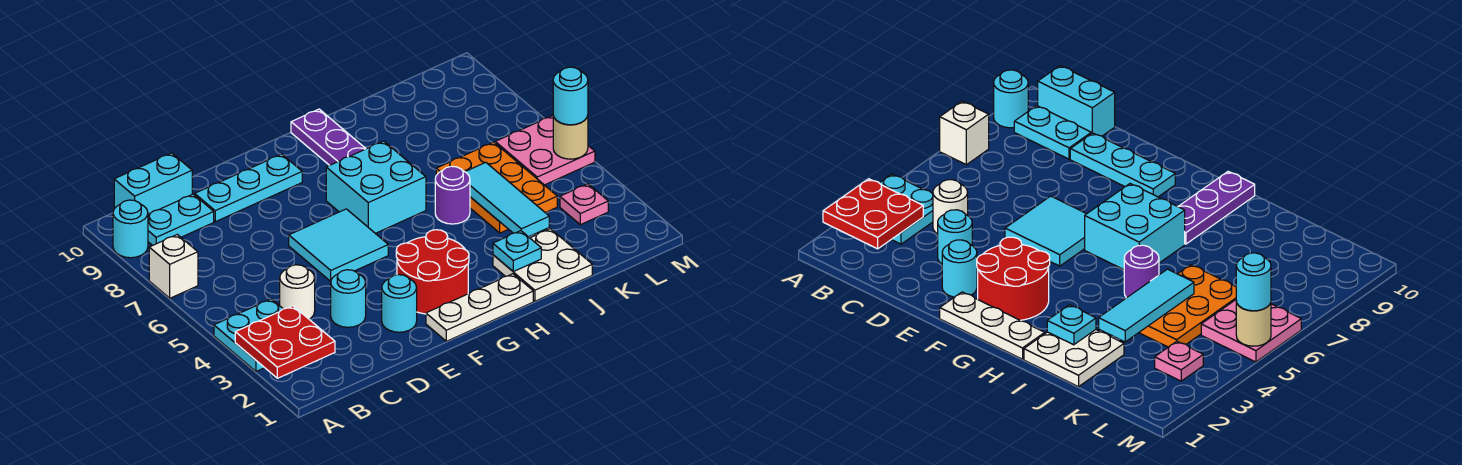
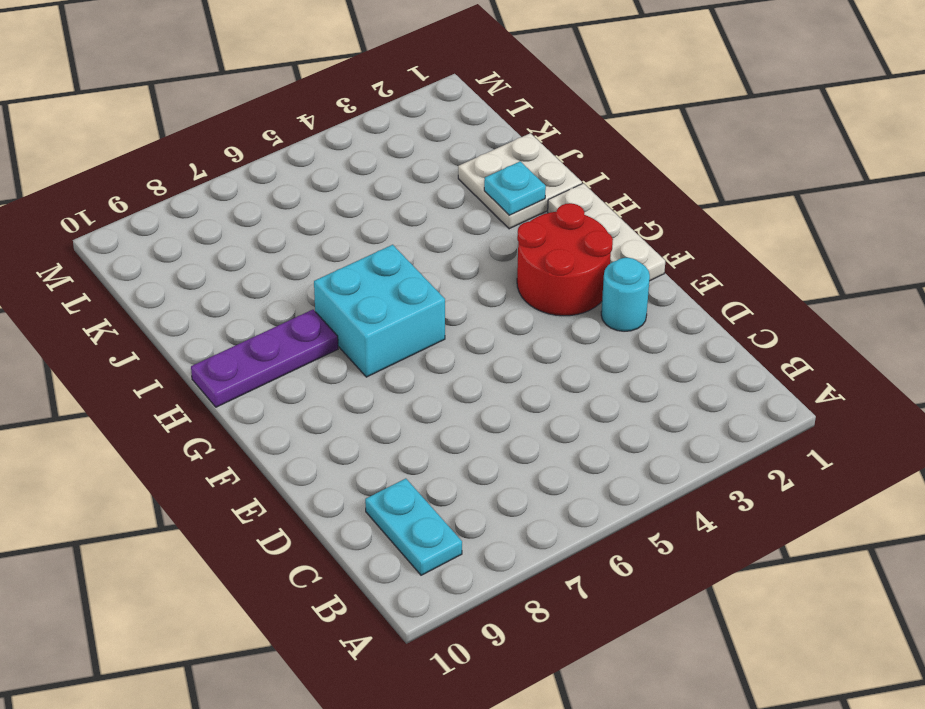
none -> cyan plate A3:B4 level 1
none -> white brick A7 level 1
none -> cyan round brick A9 level 1

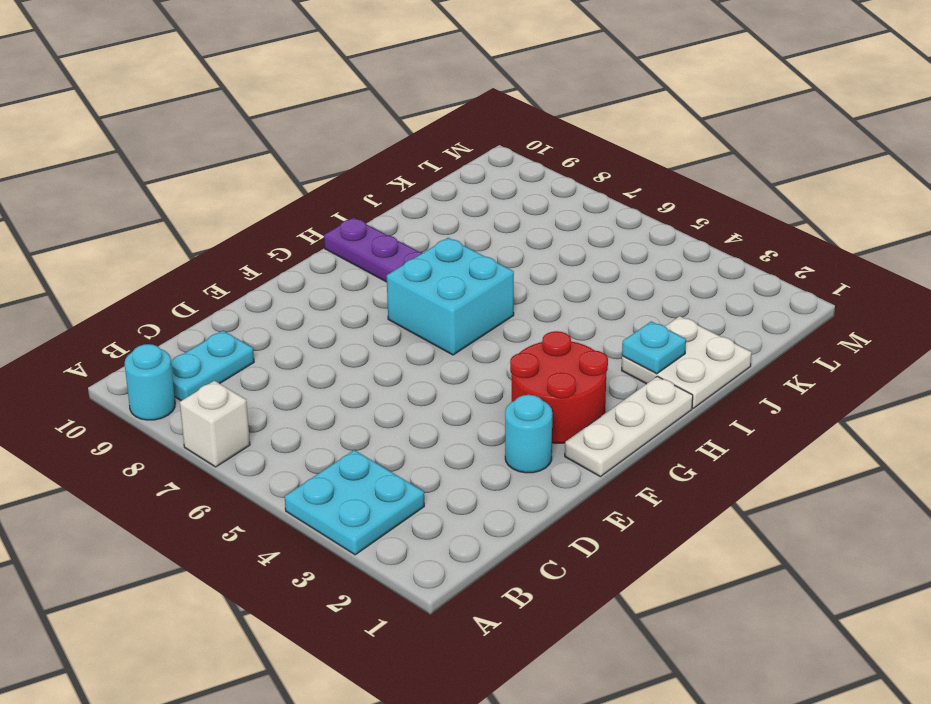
none -> cyan brick B10:C10 level 1
none -> white round brick C4 level 1
none -> cyan round brick D3 level 1

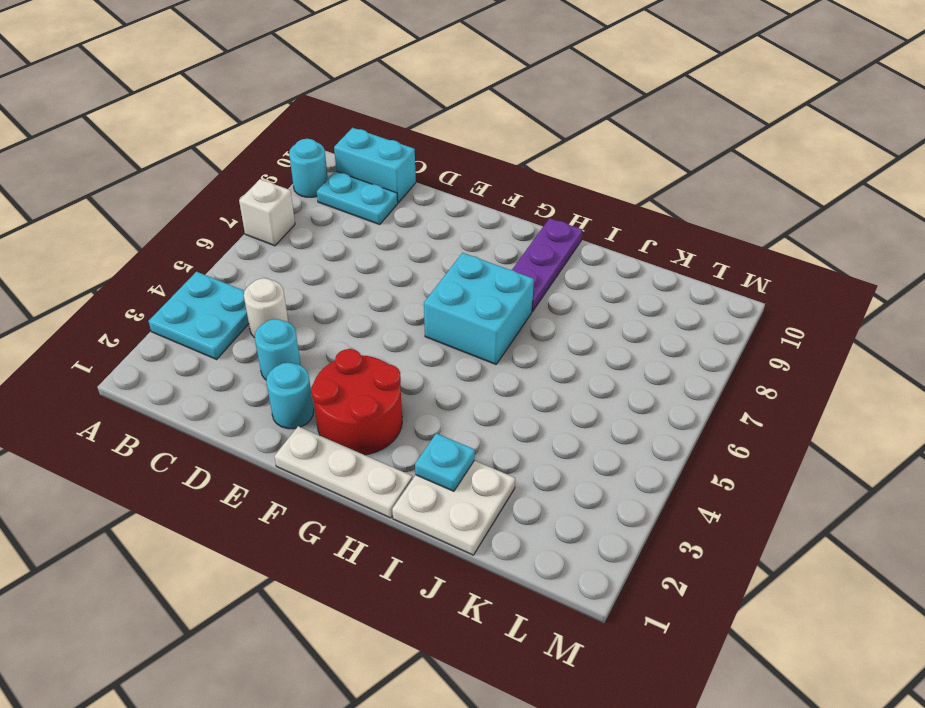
none -> cyan plate D9:F9 level 1
none -> cyan tile E5:F6 level 1
none -> purple round brick I5 level 1

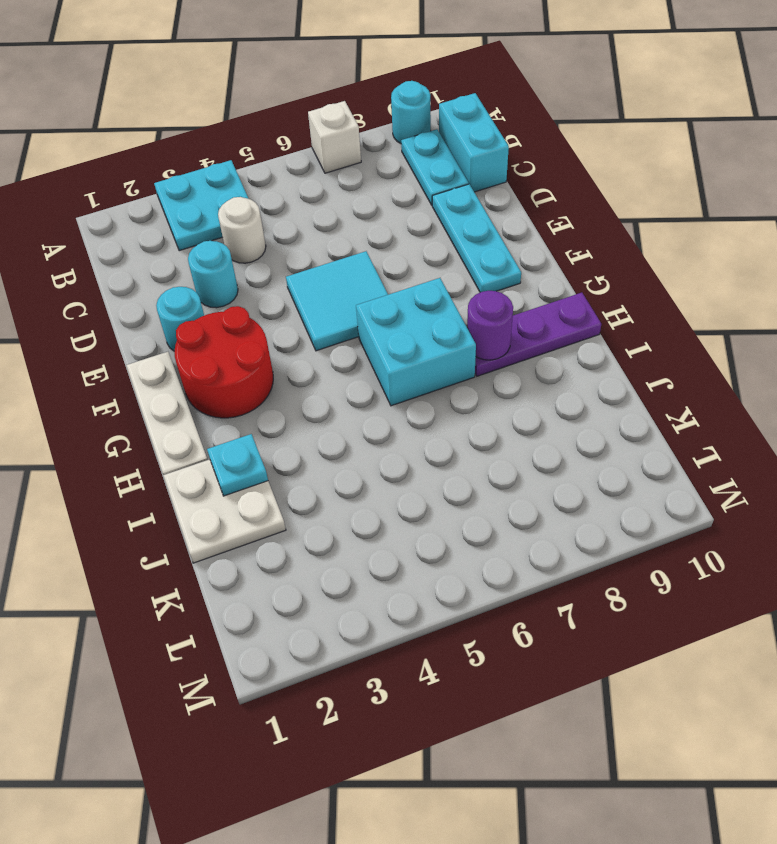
purple round brick H8 level 2 -> purple round brick I5 level 1
none -> orange plate J4:K6 level 1
none -> pink plate L3 level 1
none -> pink plate L5:M6 level 1

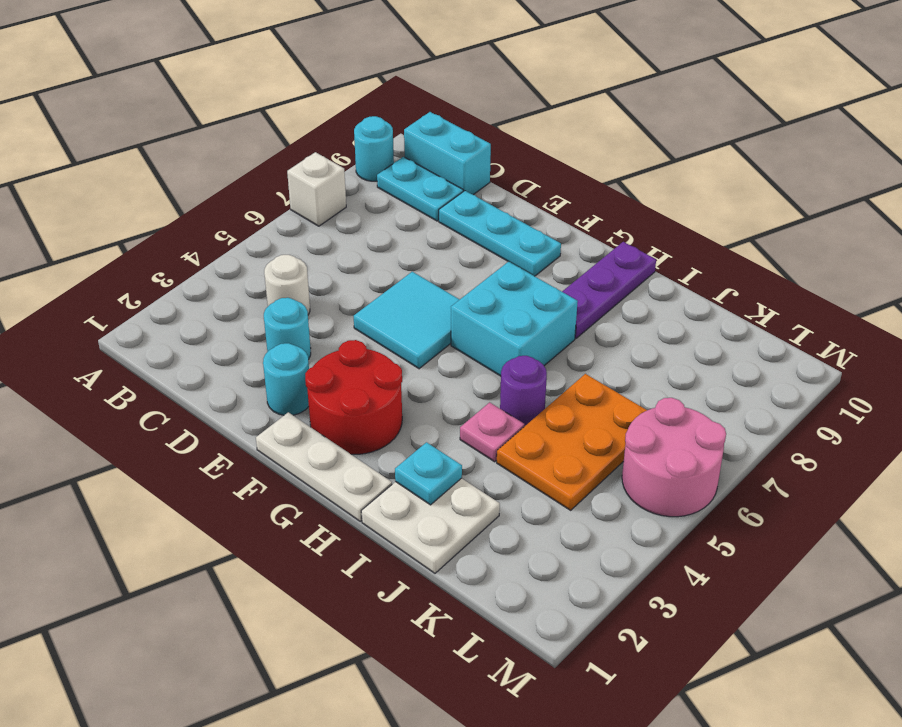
pink plate I4 level 1 -> pink plate L3 level 1
pink round brick L5:M6 level 1 -> pink plate L5:M6 level 1
none -> cyan plate A3:B4 level 1
none -> red plate A2:B3 level 2
none -> cyan tile J3:J5 level 2

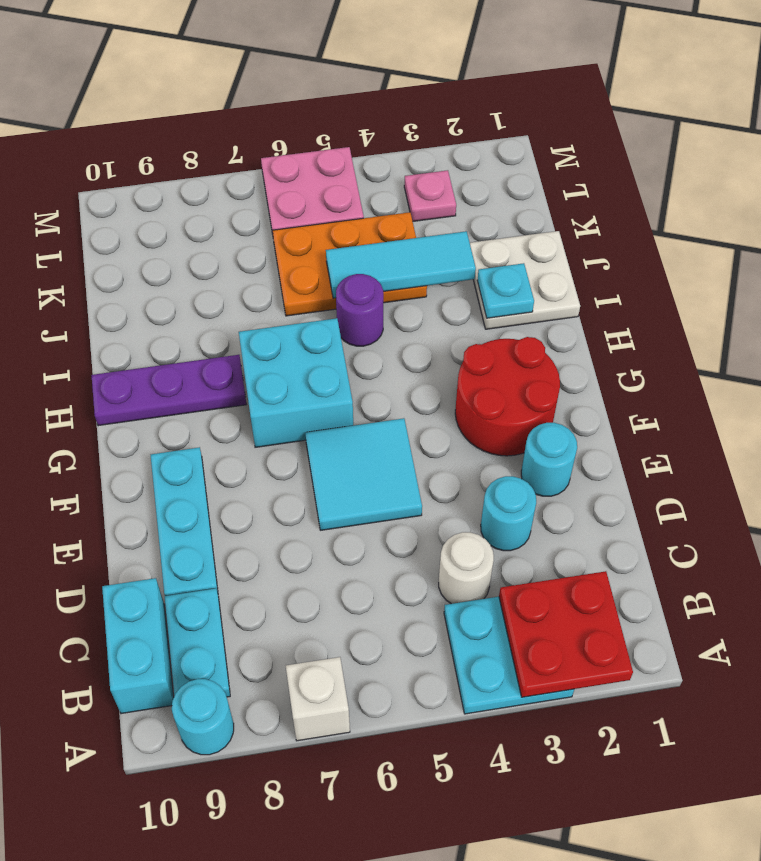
none -> white plate F1:H1 level 1
none -> tan round brick M5 level 2
none -> cyan round brick M5 level 3

